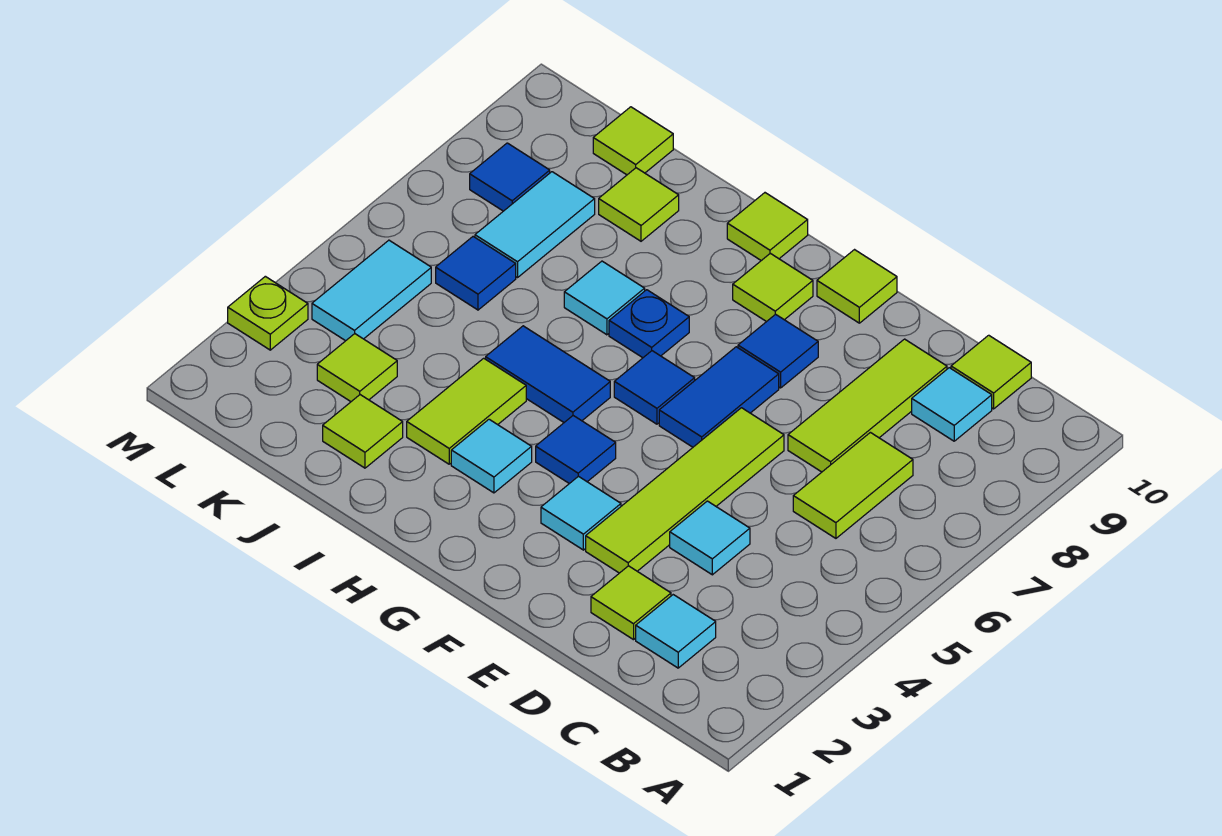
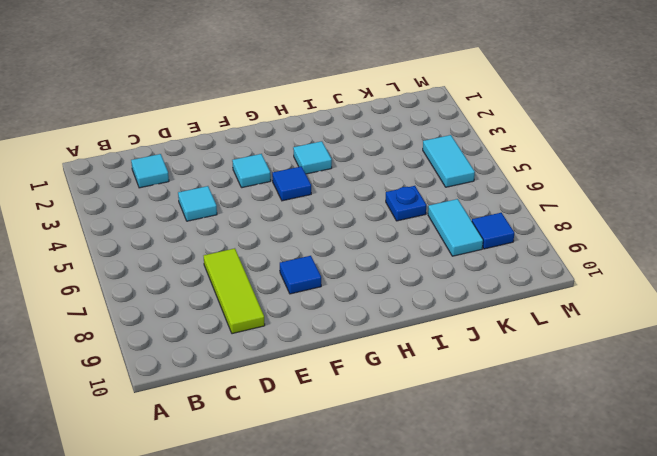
blue plate J6 level 1 -> blue plate H7 level 1
none -> lime tile C6:C7 level 1
none -> cyan tile C9 level 1
none -> lime tile C10 level 1
none -> lime tile D2 level 1

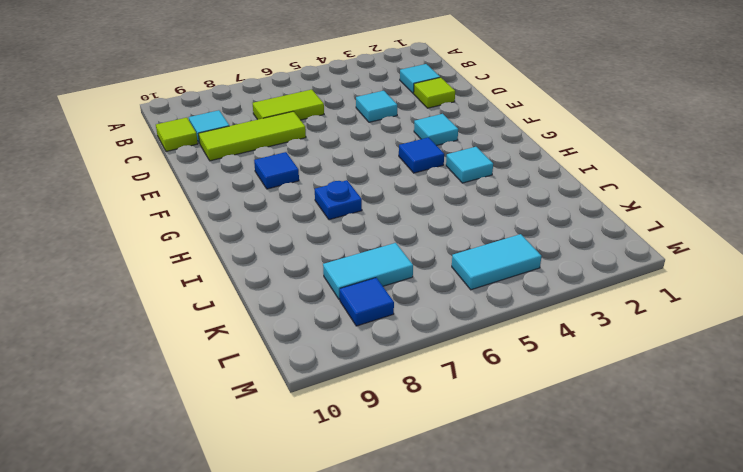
none -> lime tile E3:E6 level 1
none -> blue tile F6:F7 level 1
none -> lime tile F10 level 1
none -> blue tile G6 level 1

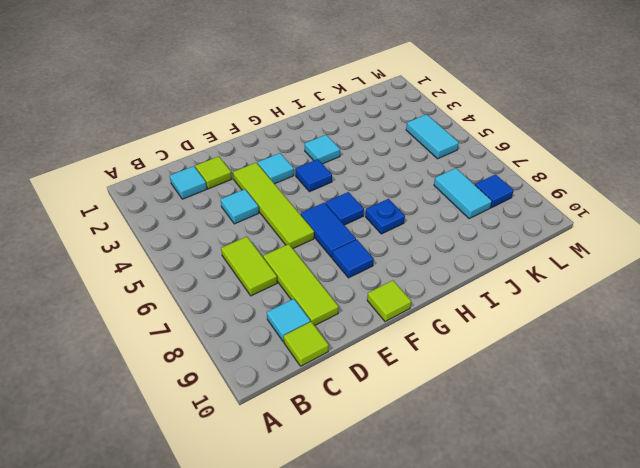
none -> lime tile G9 level 1
none -> blue tile H5:I5 level 1
none -> lime tile H10 level 1
none -> lime tile I3:I4 level 1

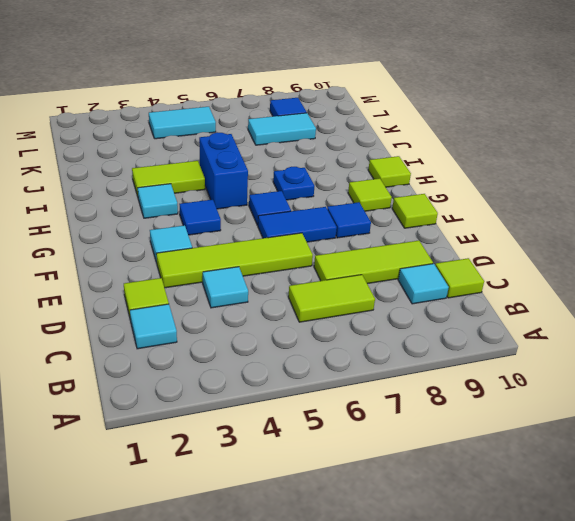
blue brick H5:I5 level 1 -> blue tile H5:I5 level 1
none -> cyan tile I7 level 1
none -> lime tile J2 level 1
none -> lime tile J9 level 1
none -> lime tile K3 level 1

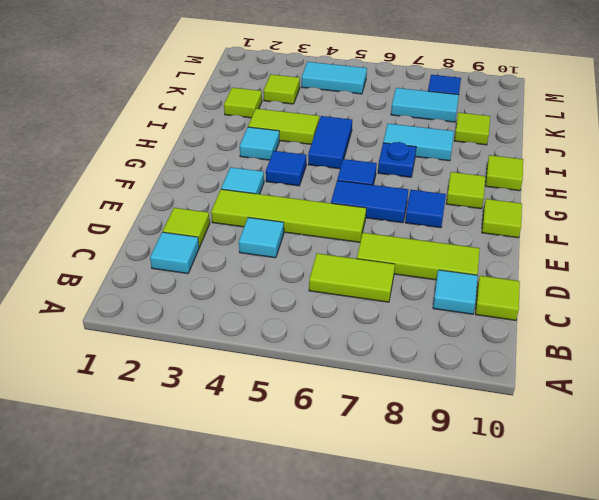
cyan tile I7:I8 level 1 -> cyan tile I7 level 1
none -> blue tile K6 level 1
none -> lime tile K10 level 1
none -> lime plate M3 level 1

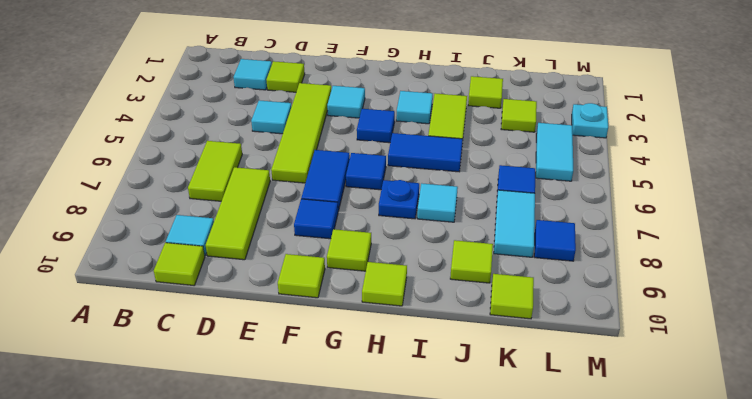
cyan plate M3 level 1 -> lime plate M3 level 1

